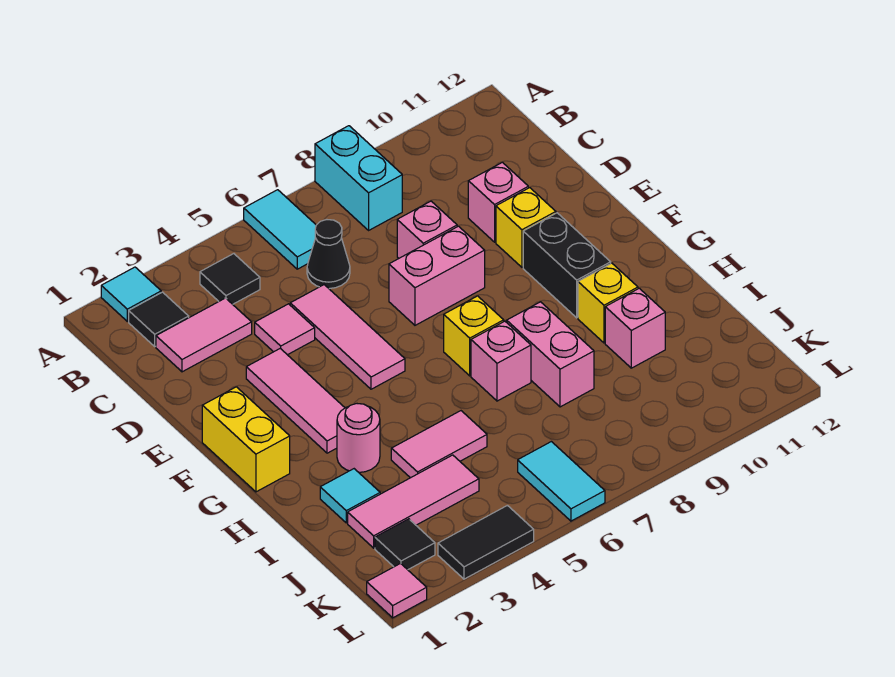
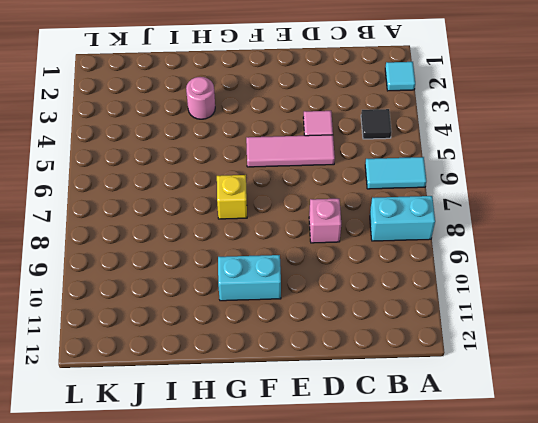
cyan brick F10:G10 level 1 -> black brick F10:G10 level 1
none -> black tile B2 level 1
none -> pink tile C2:C3 level 1
none -> black cone C6 level 1

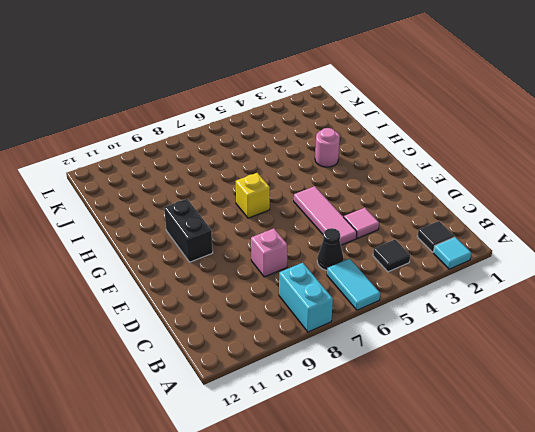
none -> pink tile C2:C3 level 1
none -> pink brick D10 level 1
none -> pink tile E3:G3 level 1

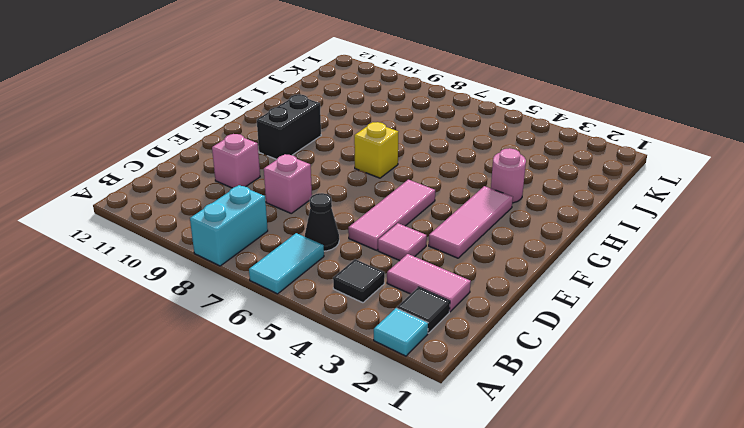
none -> pink brick E7:E8 level 1
none -> yellow brick E10 level 1
none -> yellow brick F1:G1 level 1

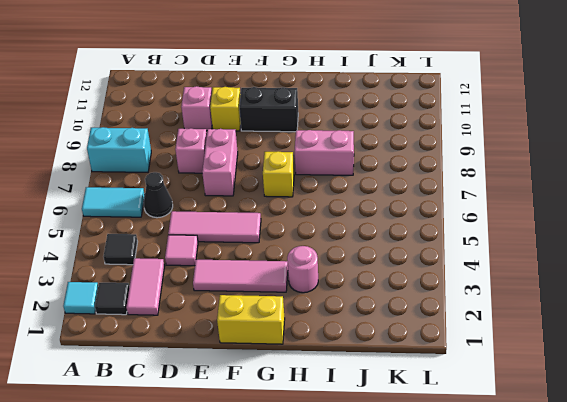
none -> pink brick H7 level 1
none -> yellow brick H10 level 1
none -> cyan tile I2 level 1

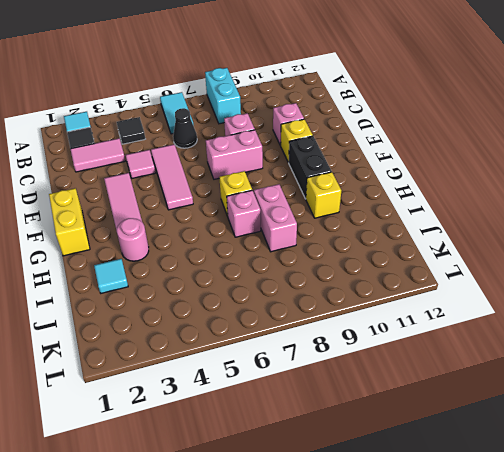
none -> pink tile I4:I5 level 1
none -> pink brick I10 level 1
none -> pink tile J2:J4 level 1

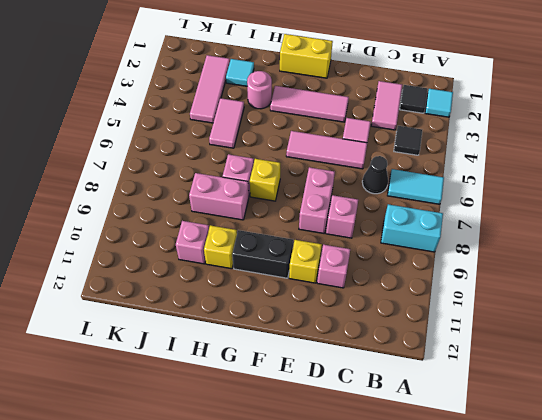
none -> black tile K2 level 1
none -> cyan tile K6:L6 level 1
none -> pink tile L1 level 1

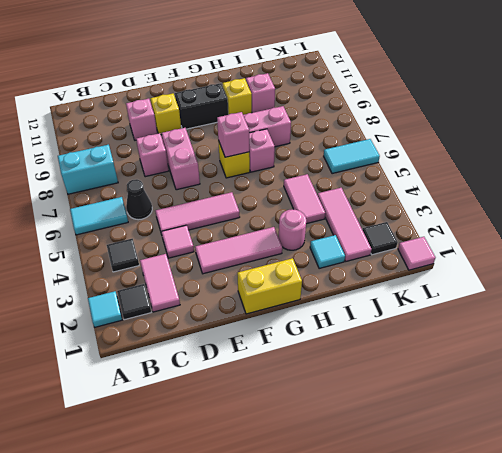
pink brick G7 level 2 -> none
none -> black tile L3:L4 level 1

